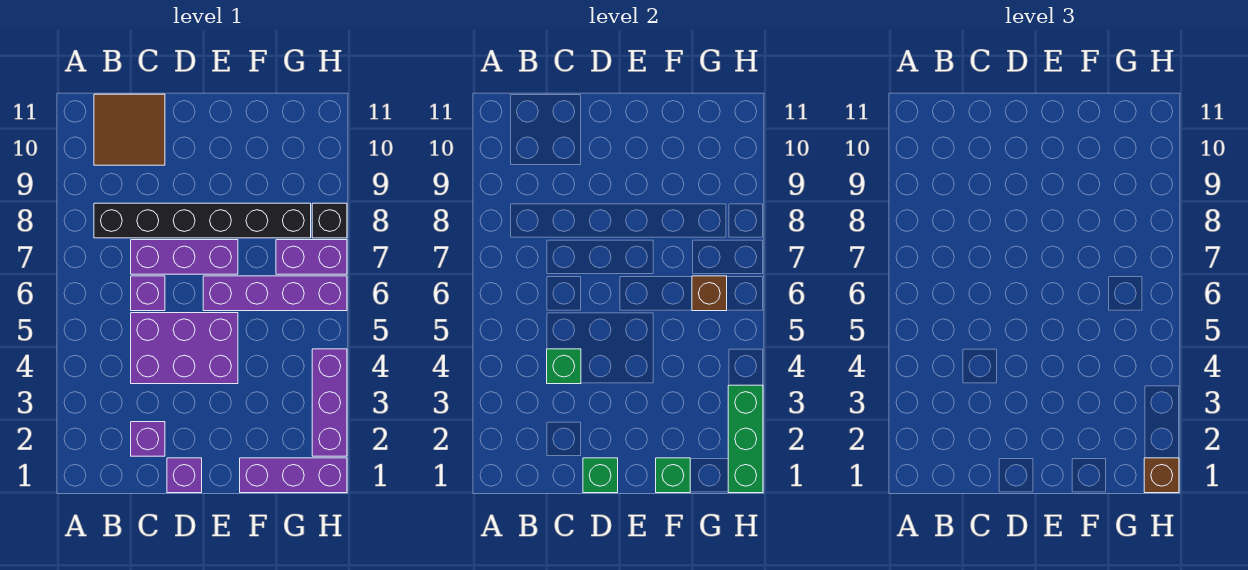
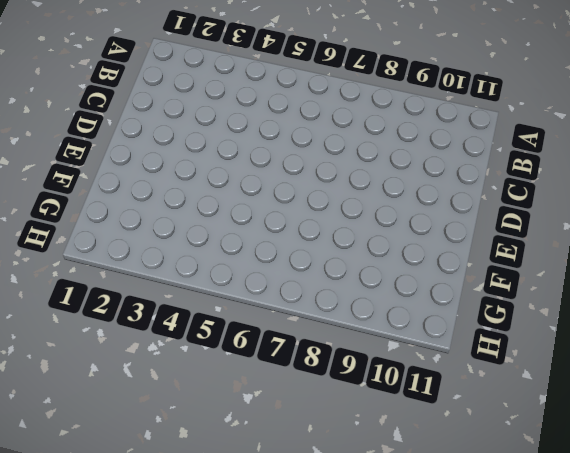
none -> black brick B8:G8 level 1
none -> brown tile B10:C11 level 1
none -> purple brick C2 level 1

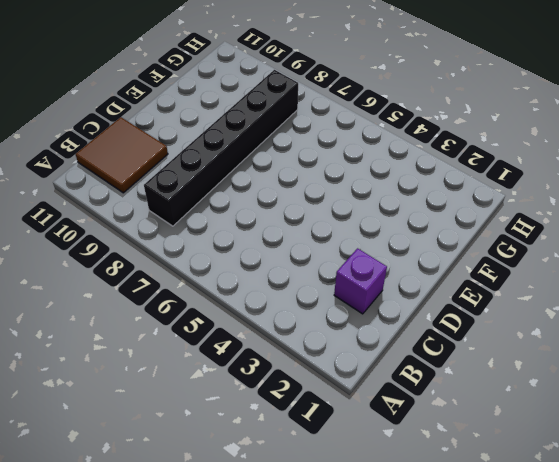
none -> purple brick C4:E5 level 1
none -> purple brick C6 level 1
none -> purple brick C7:E7 level 1

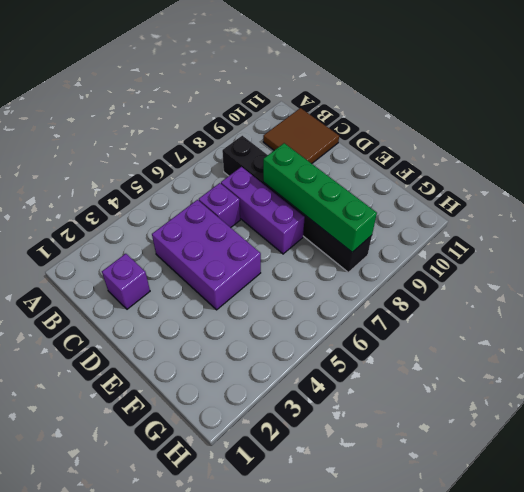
green brick D8:G8 level 2 -> none
none -> purple brick D1 level 1
none -> purple brick E6:H6 level 1
none -> purple brick F1:H1 level 1

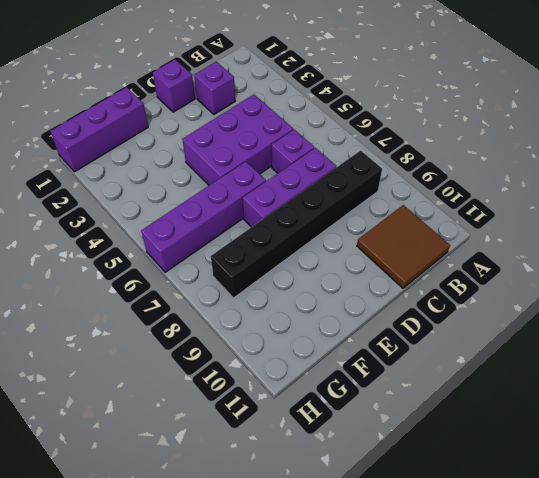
none -> purple brick G7:H7 level 1
none -> purple brick H2:H4 level 1
none -> black brick H8 level 1

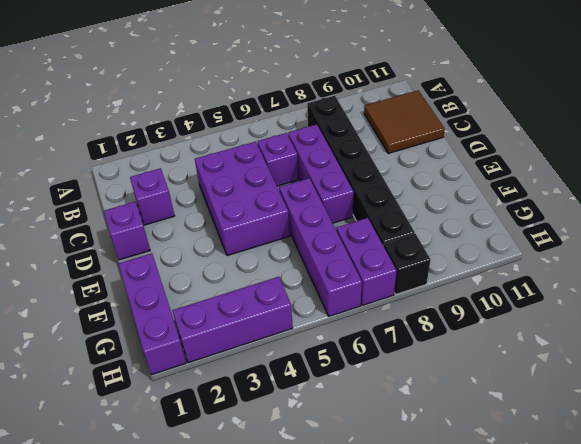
none -> green brick C4 level 2
none -> green brick D1 level 2
none -> green brick F1 level 2

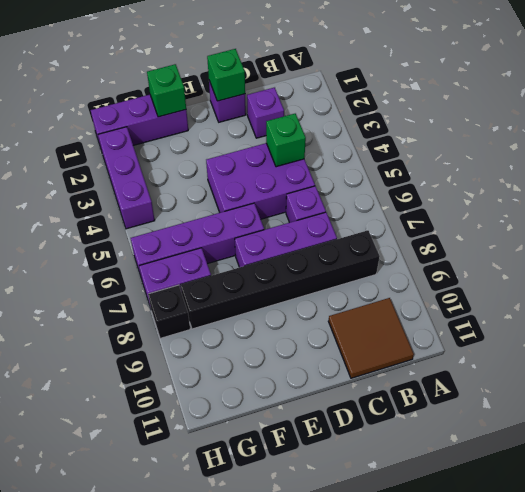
none -> brown brick G6 level 2
none -> green brick H1:H3 level 2
none -> brown brick H1 level 3

